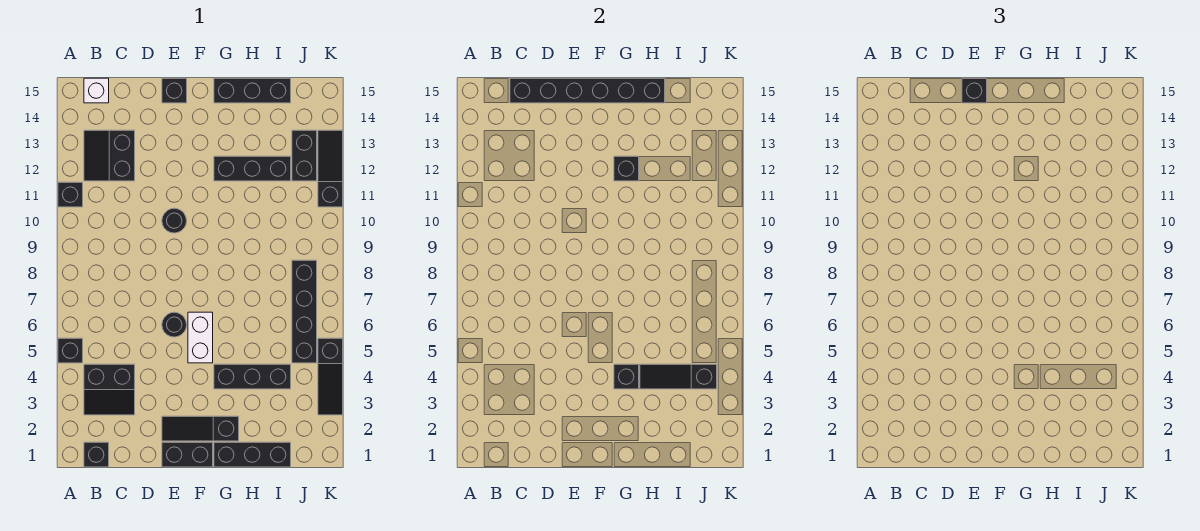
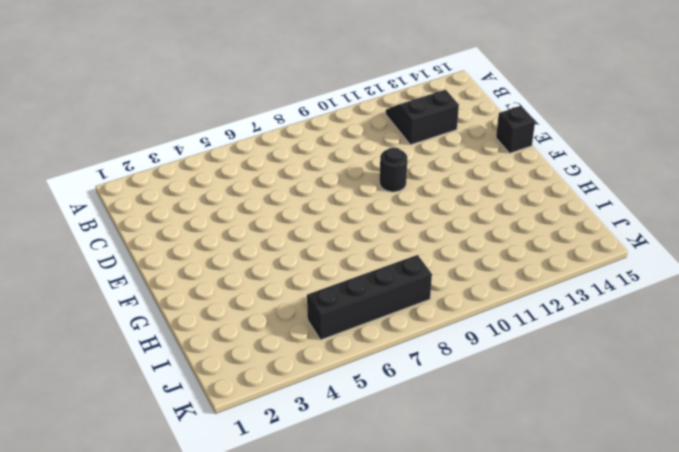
none -> black brick A5 level 1
none -> black brick A11 level 1
none -> black brick B1 level 1

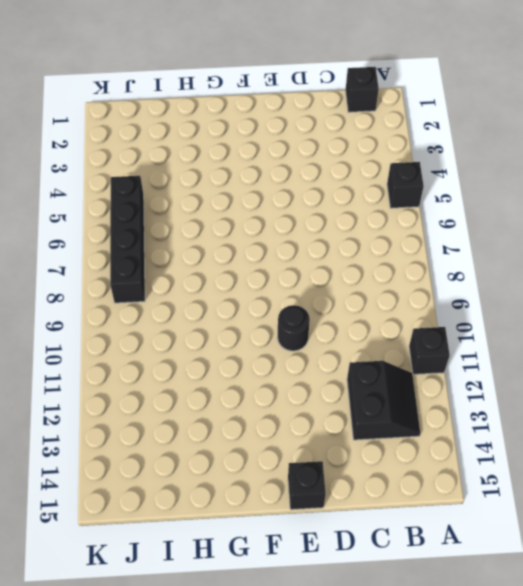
none -> black slope B3:C4 level 1 top 4
none -> white brick B15 level 1
none -> black brick E1:F1 level 1

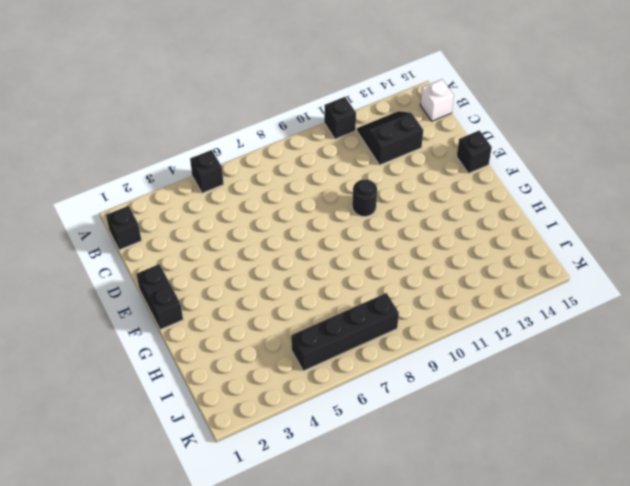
none -> black slope B3:C4 level 1 top 4
none -> black slope E2:G2 level 1 top G
none -> black round brick E6 level 1

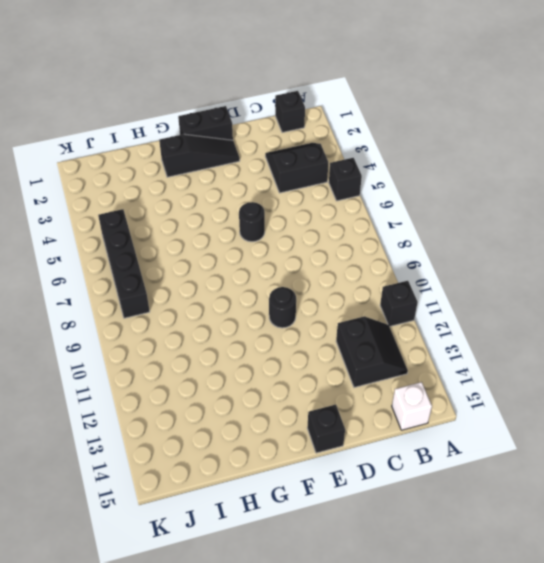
none -> white brick F5:F6 level 1
none -> black brick G1:I1 level 1
none -> black brick G4:I4 level 1

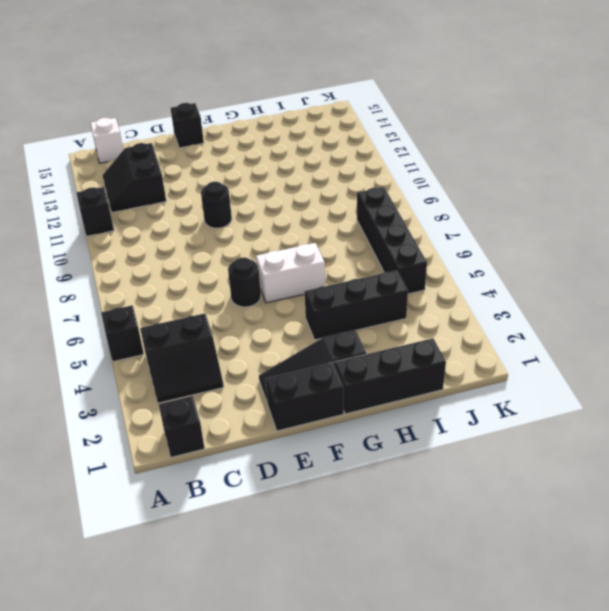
white brick F6:G6 level 1 -> white brick F5:F6 level 1
none -> black brick G12:I12 level 1
none -> black brick G15:I15 level 1
none -> black brick J12:J13 level 1

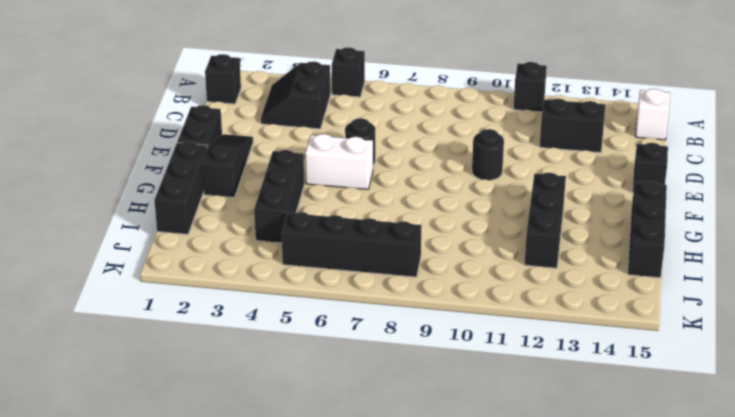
none -> black brick J12:J13 level 1
none -> black slope K3:K5 level 1 top 5
none -> black slope K11:K13 level 1 top 11

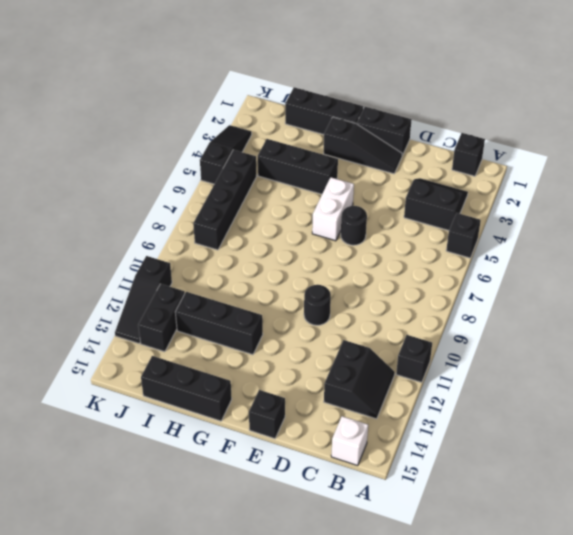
none -> black brick C15:H15 level 2
none -> black brick G4 level 2
none -> black brick G12 level 2

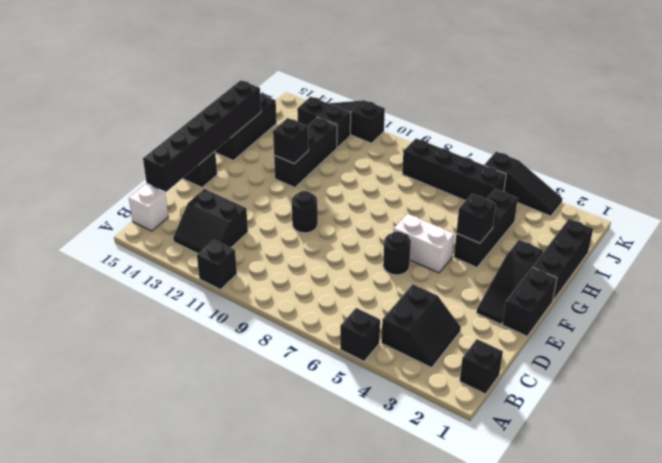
none -> black slope H4:J4 level 2 top J
none -> black brick E15 level 3

